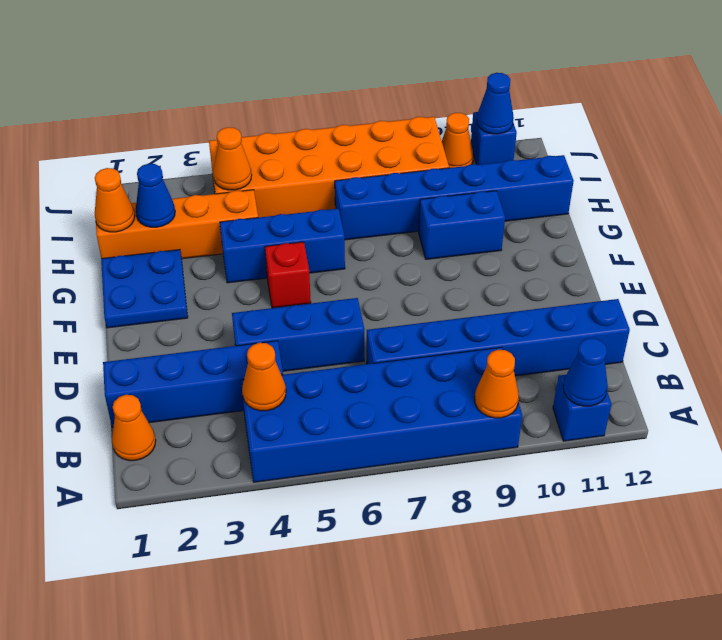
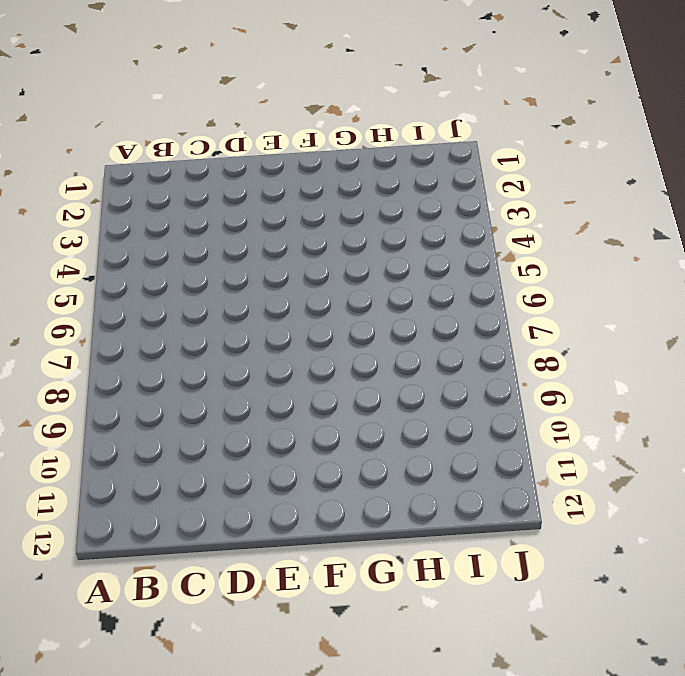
none -> blue brick A4:B9 level 1
none -> blue brick A11 level 1
none -> orange cone B1 level 1

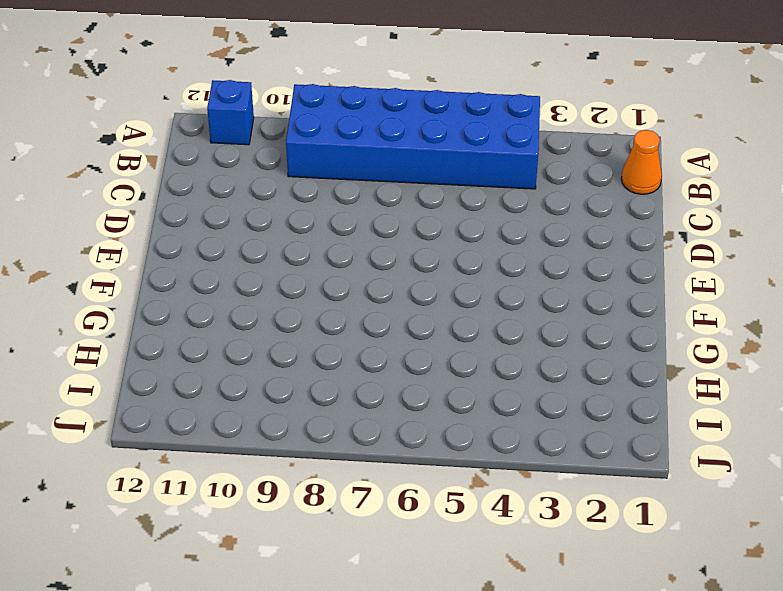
none -> blue brick C1:C4 level 1
none -> blue brick C7:C12 level 1
none -> blue brick D4:D6 level 1

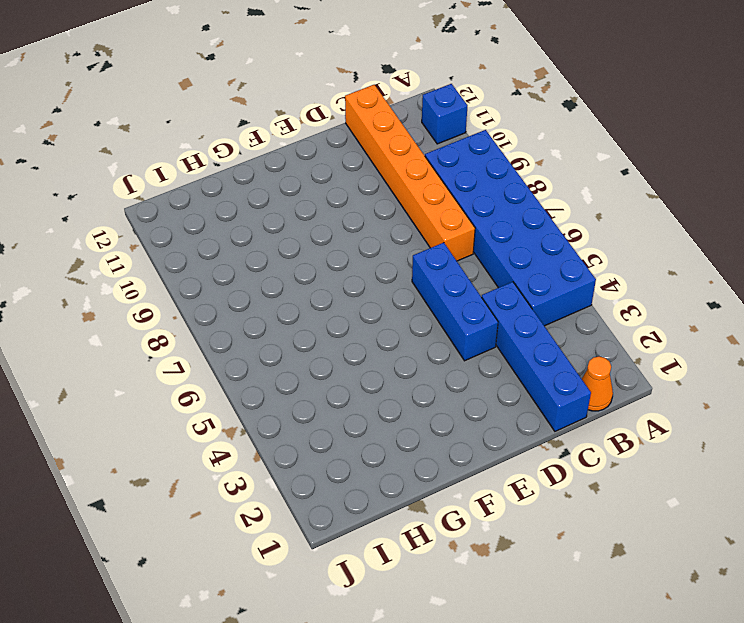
orange brick C7:C12 level 1 -> blue brick C7:C12 level 1
none -> blue plate F1:G2 level 1
none -> red brick F5 level 1
none -> blue brick G4:G6 level 1

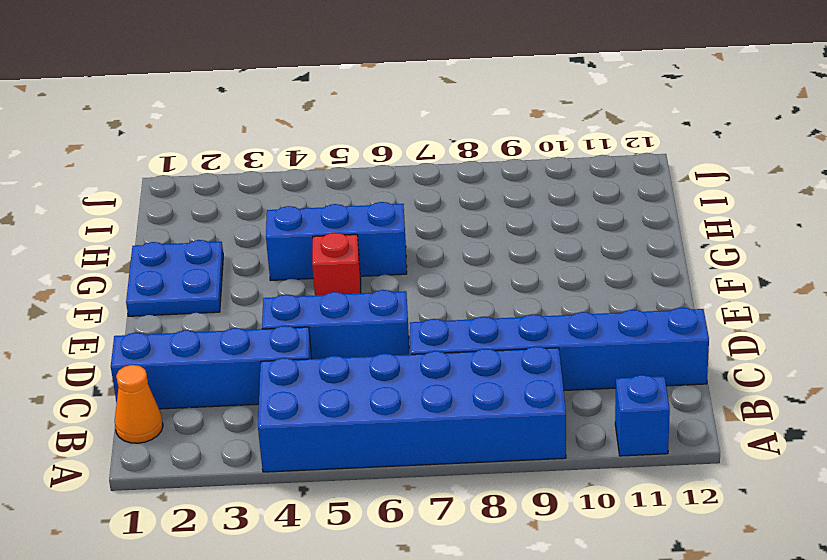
none -> blue brick G9:G10 level 1
none -> orange brick H1:H4 level 1
none -> blue brick H7:H12 level 1

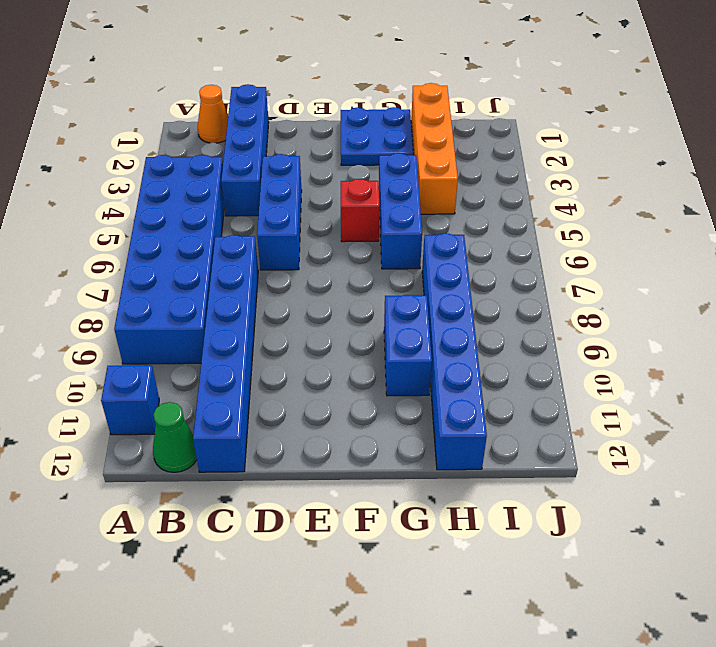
green cone B12 level 1 -> none
none -> orange brick I4:J9 level 1
none -> orange cone J10 level 1
none -> blue brick J11 level 1

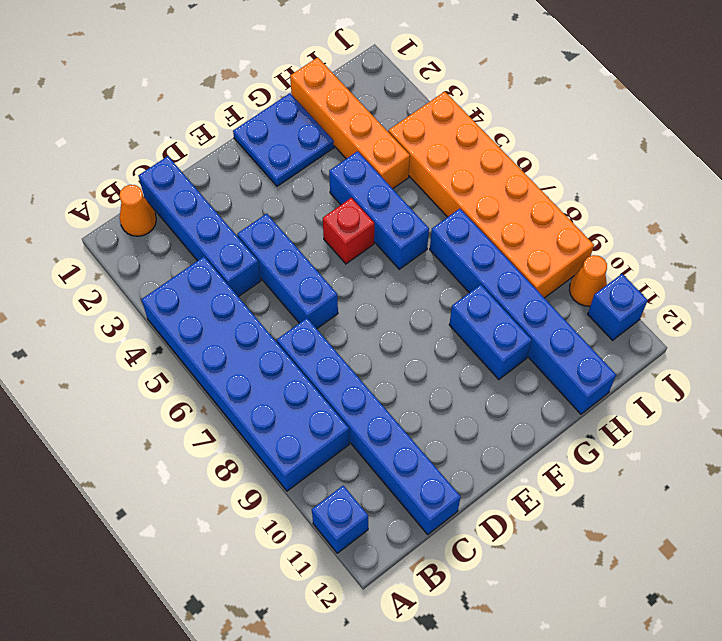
none -> orange cone A9 level 2
none -> blue cone A11 level 2
none -> orange cone B4 level 2

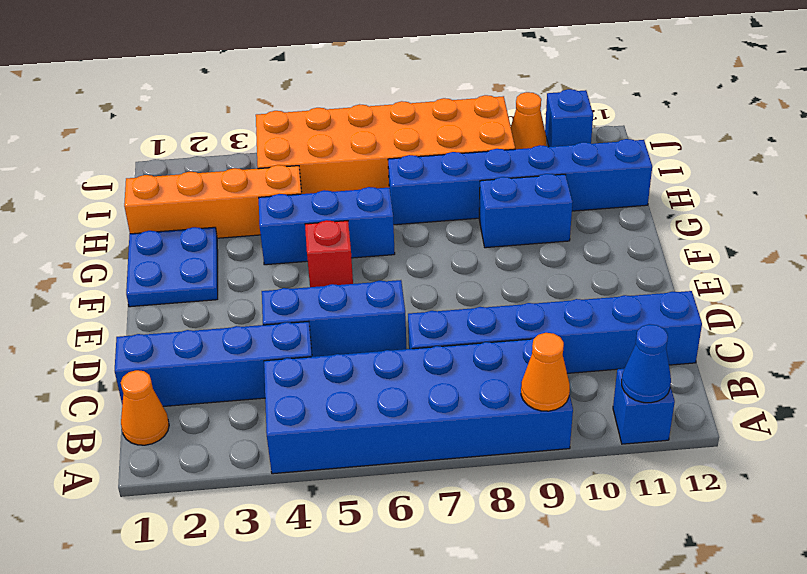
none -> orange cone B4 level 2
none -> orange cone H1 level 2
none -> blue cone H2 level 2

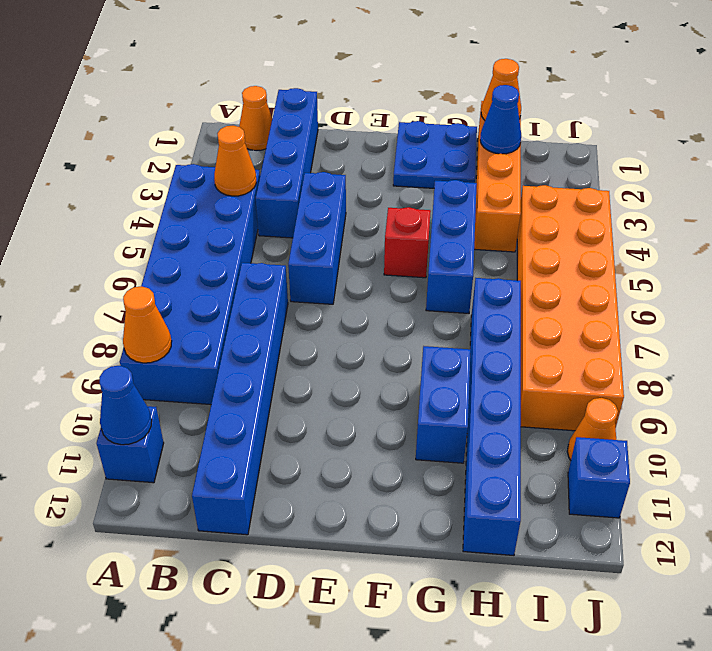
none -> orange cone I4 level 2
none -> blue cone J11 level 2

